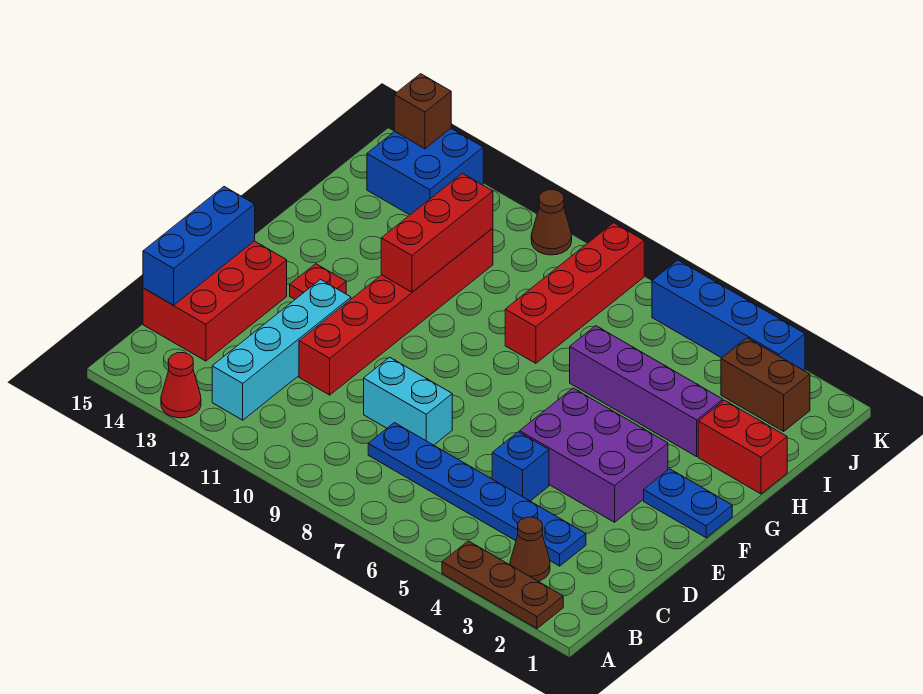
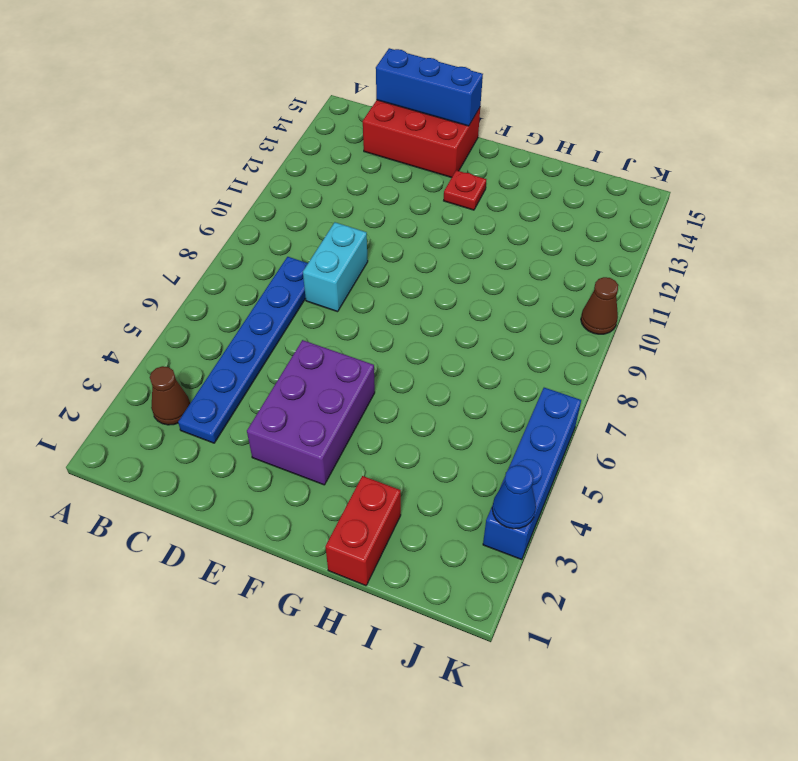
blue cone K3 level 2 -> none
none -> brown plate A2:A4 level 1
none -> red cone A13 level 1
none -> cyan brick B12:E12 level 1

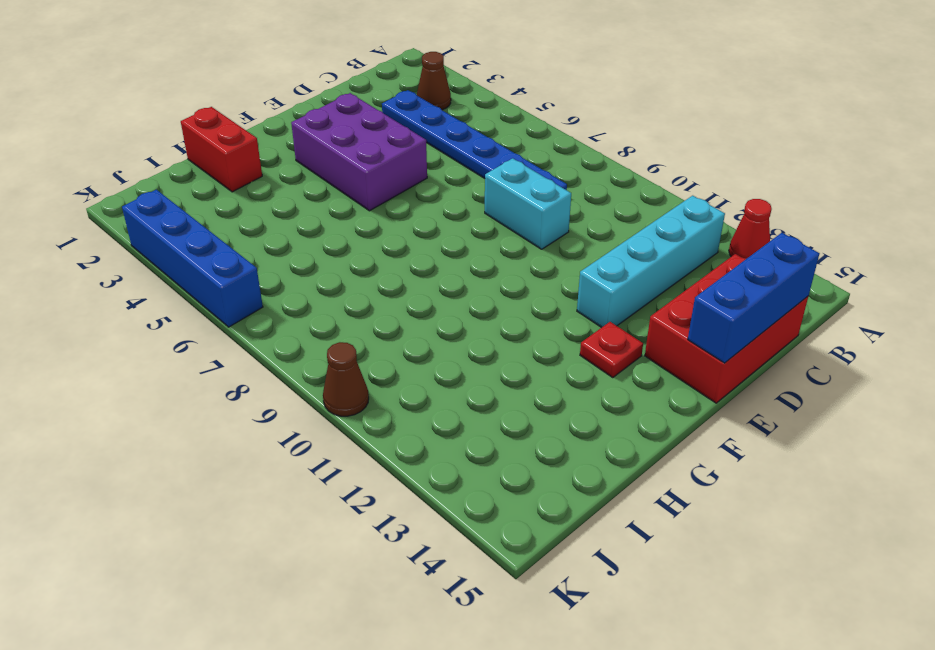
none -> brown plate A2:A4 level 1
none -> blue brick D5 level 1
none -> red brick D11:I11 level 1

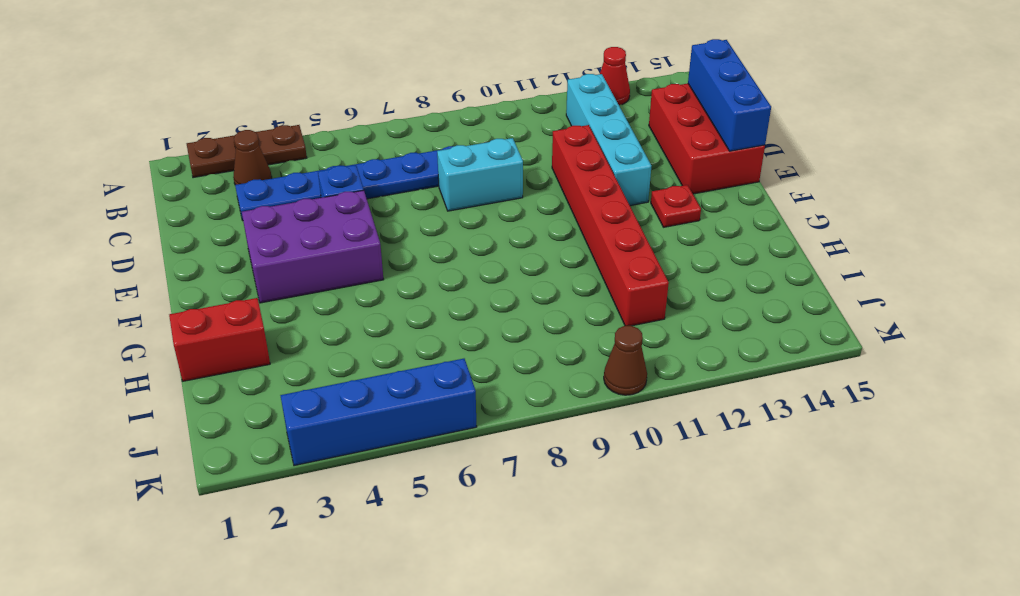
none -> blue plate F1:F2 level 1
none -> purple brick H3:H6 level 1
none -> red brick H8:K8 level 1

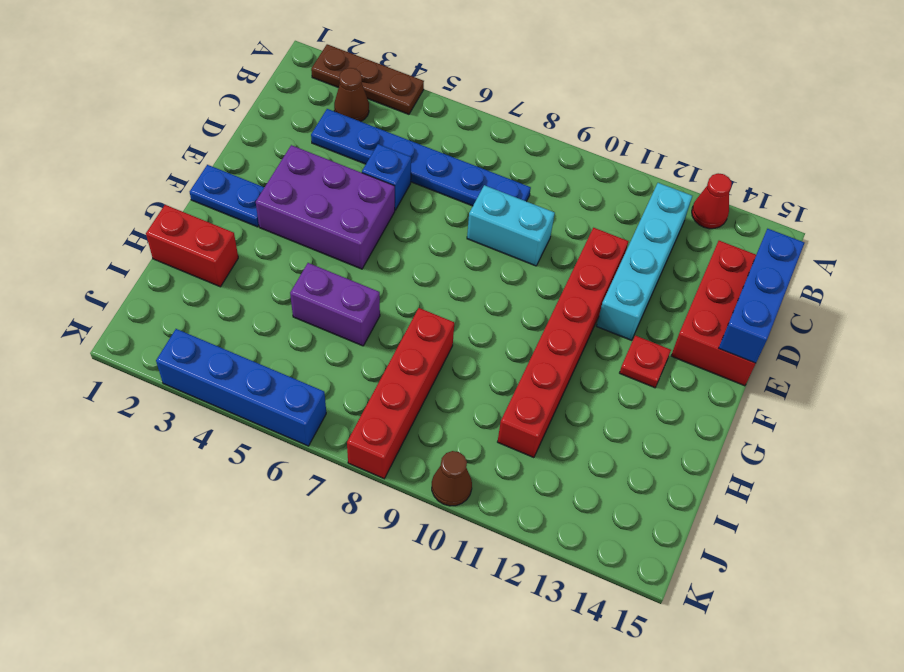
purple brick H5:H6 level 1 -> purple brick H3:H6 level 1
none -> brown brick J2:J3 level 1
none -> blue brick J13:K14 level 1
none -> red brick G11:I11 level 2

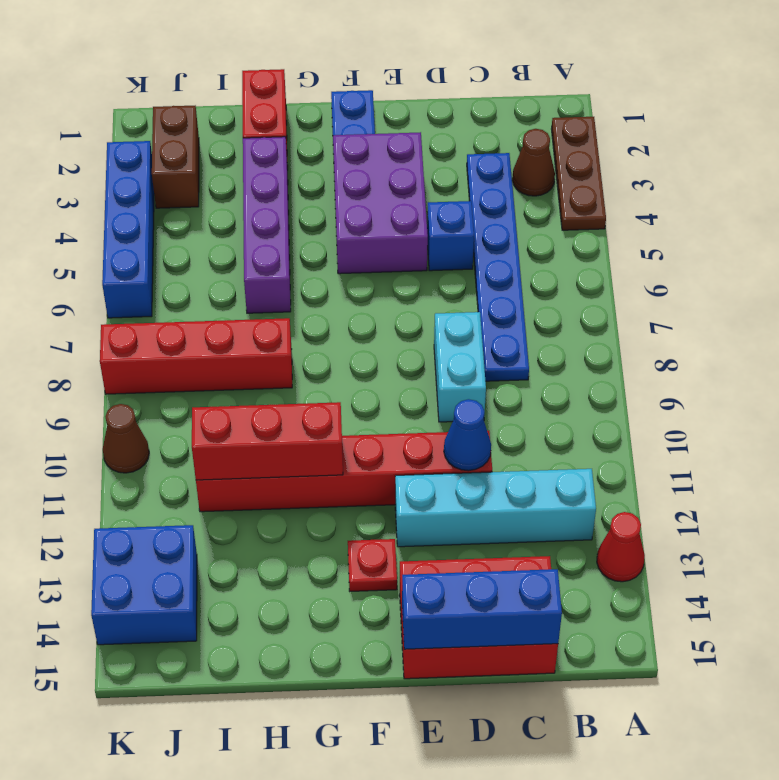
blue cone D11 level 2 -> none
none -> brown brick K14 level 2

